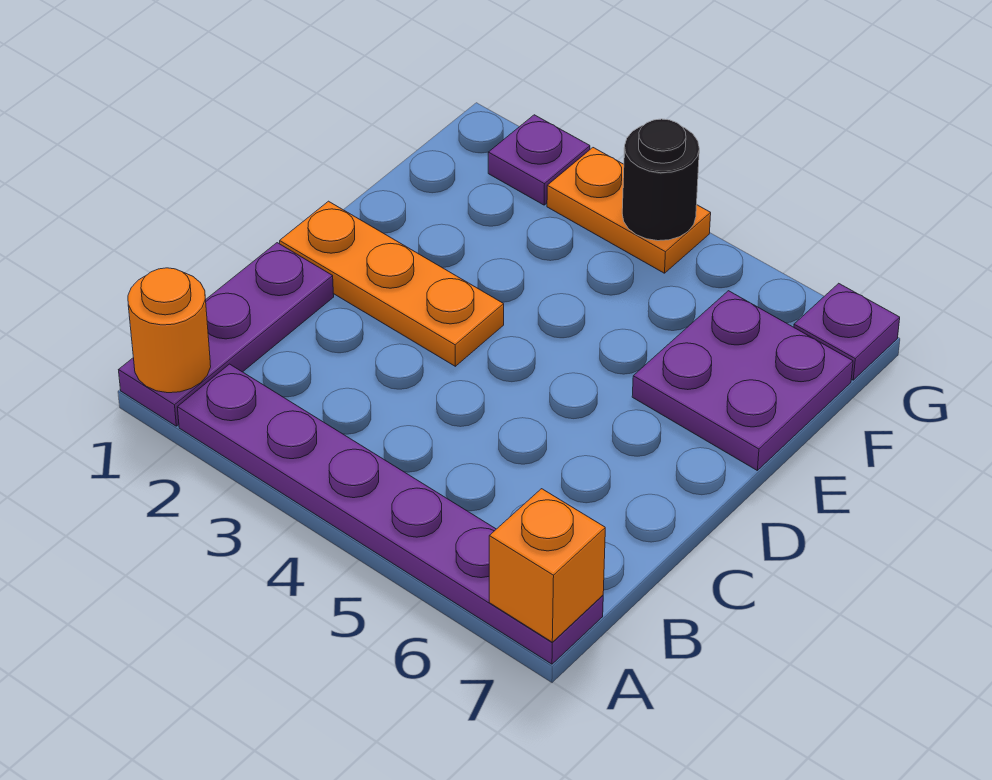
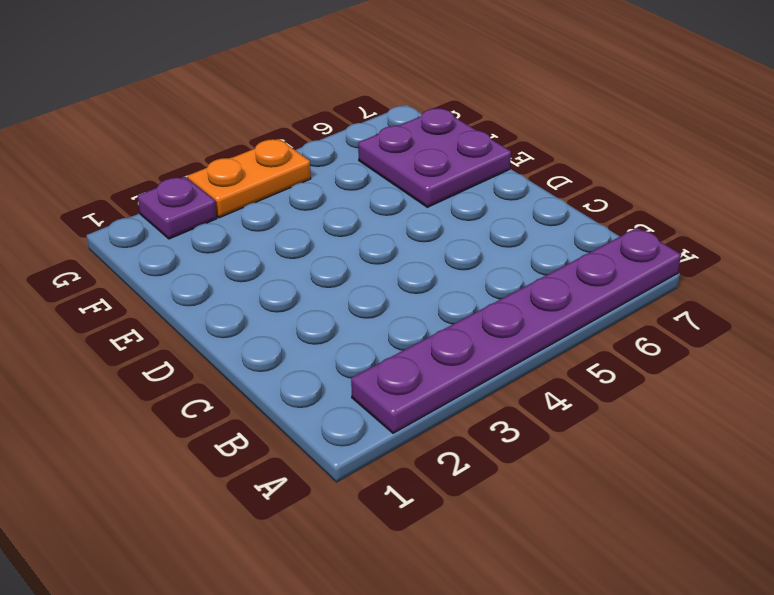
none -> purple plate A1:C1 level 1
none -> orange plate D1:D3 level 1

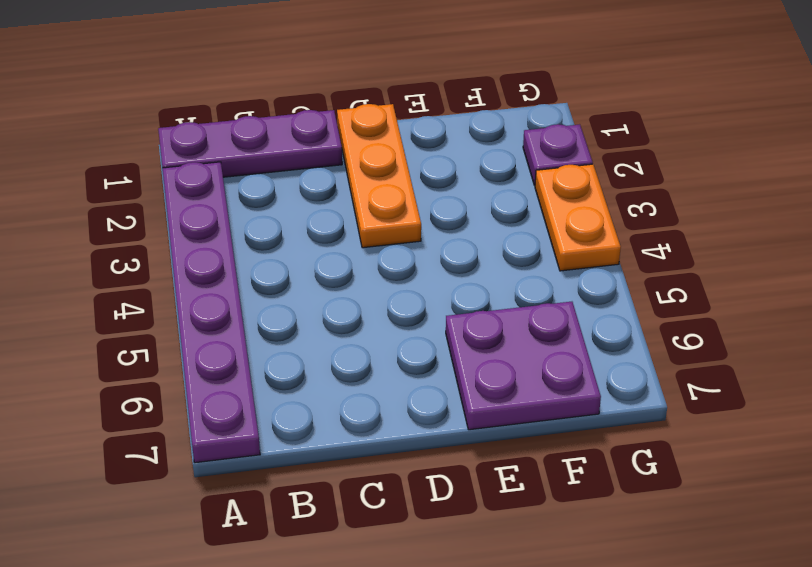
none -> purple plate G7 level 1
none -> orange round brick A1 level 2

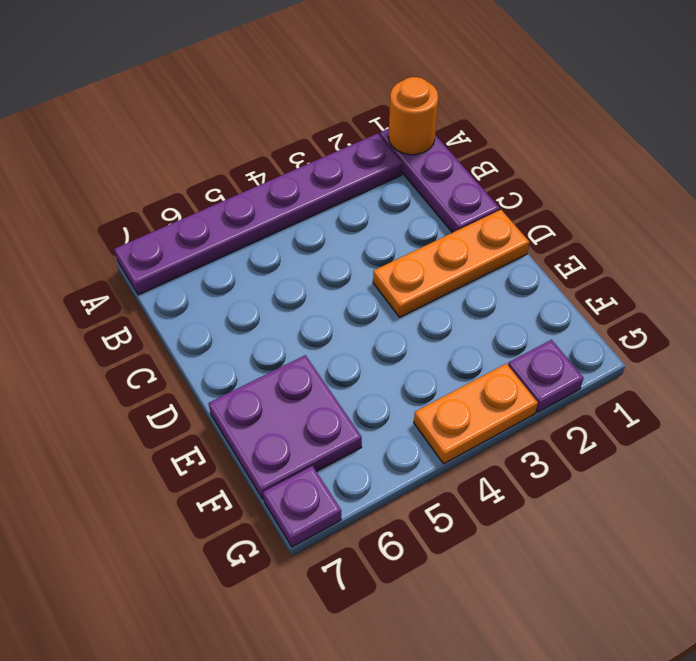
none -> orange brick A7 level 2
none -> black round brick G4 level 2

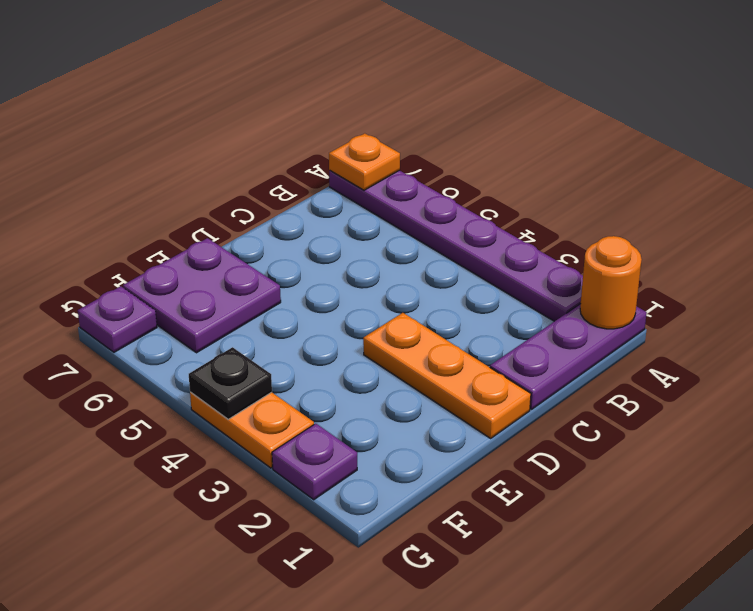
orange plate A7 level 2 -> orange brick A7 level 2
black plate G4 level 2 -> black round brick G4 level 2

